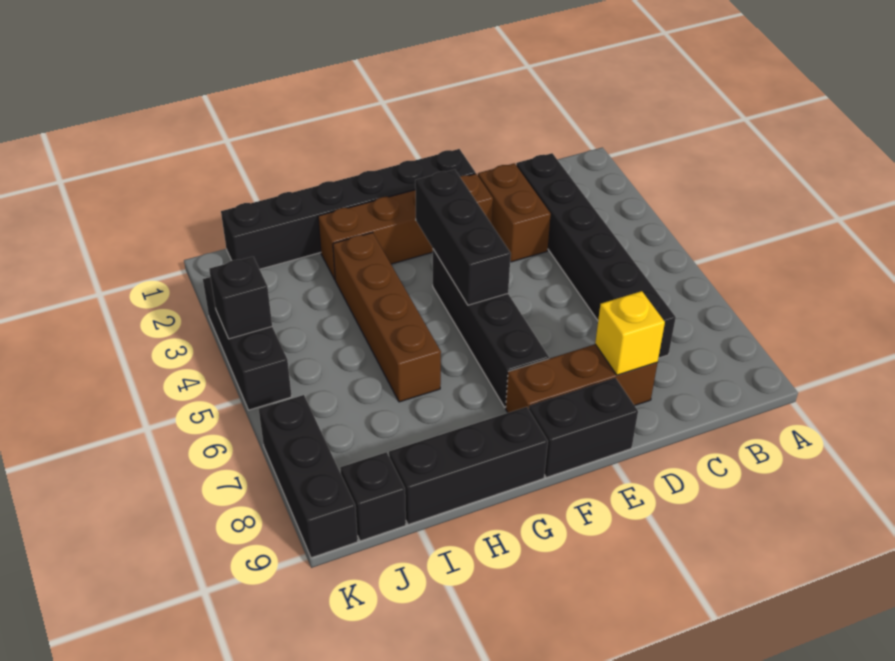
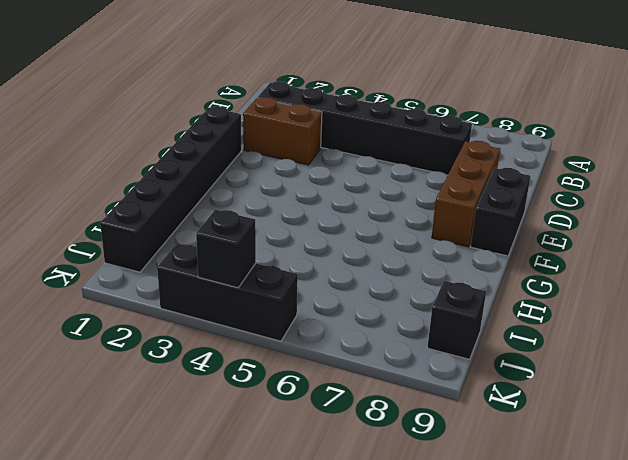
none -> brown brick E2:H2 level 1
none -> black brick F4:F7 level 1
none -> black brick G9:I9 level 1

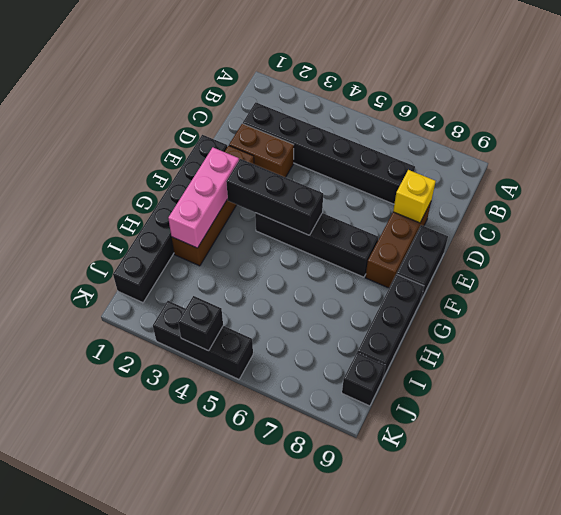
pink brick F2:H2 level 2 -> none
none -> brown brick H3:H6 level 1
none -> black brick K7:K9 level 1

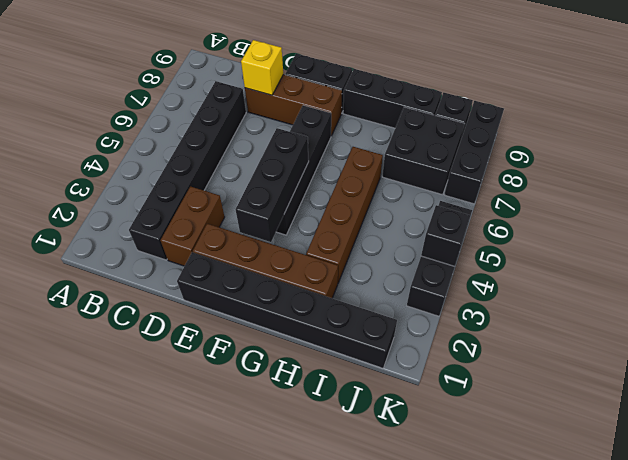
black brick I7:J8 level 1 -> none

